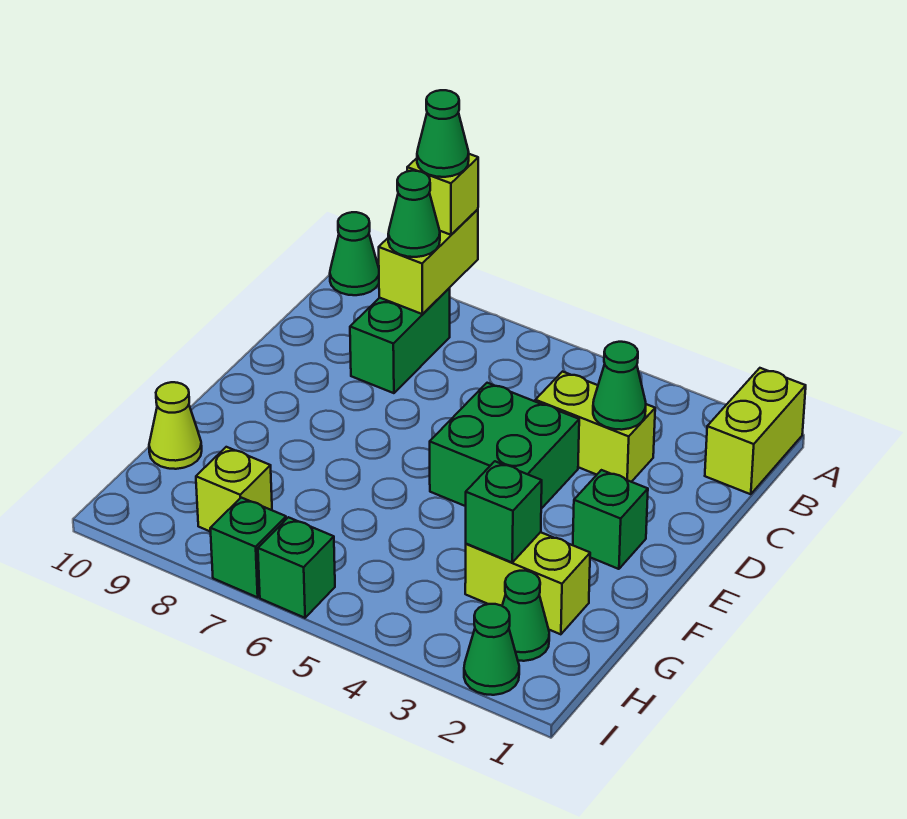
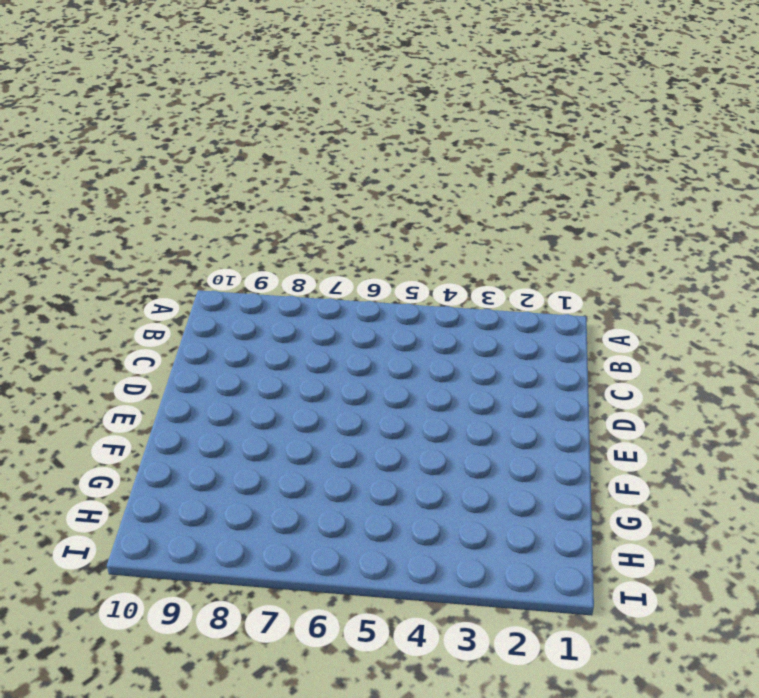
none -> lime brick A1:B1 level 1
none -> green cone A10 level 1
none -> green brick B8:C8 level 1

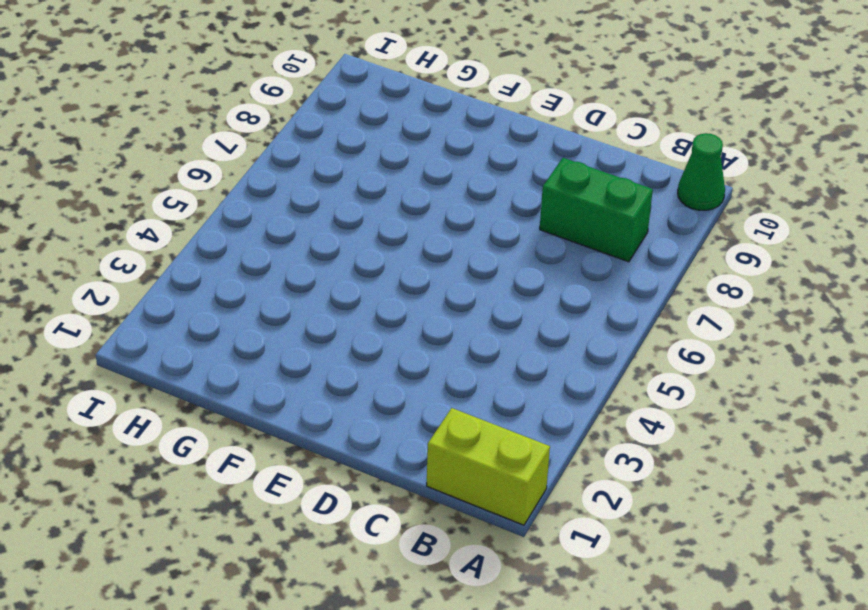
none -> lime brick C3:C4 level 1
none -> green brick D4:E5 level 1
none -> green brick E2 level 1

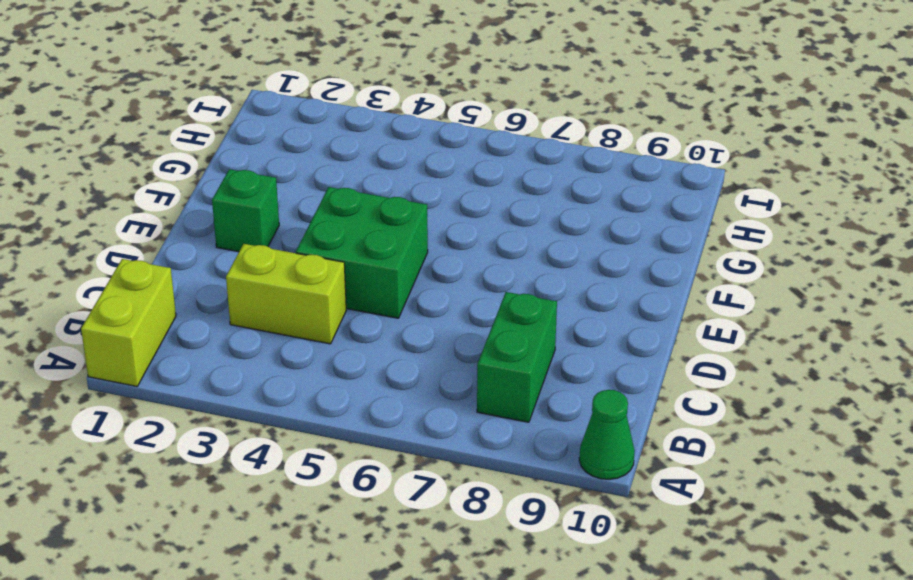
none -> lime brick G2:G3 level 1
none -> lime cone G10 level 1
none -> green cone H2 level 1

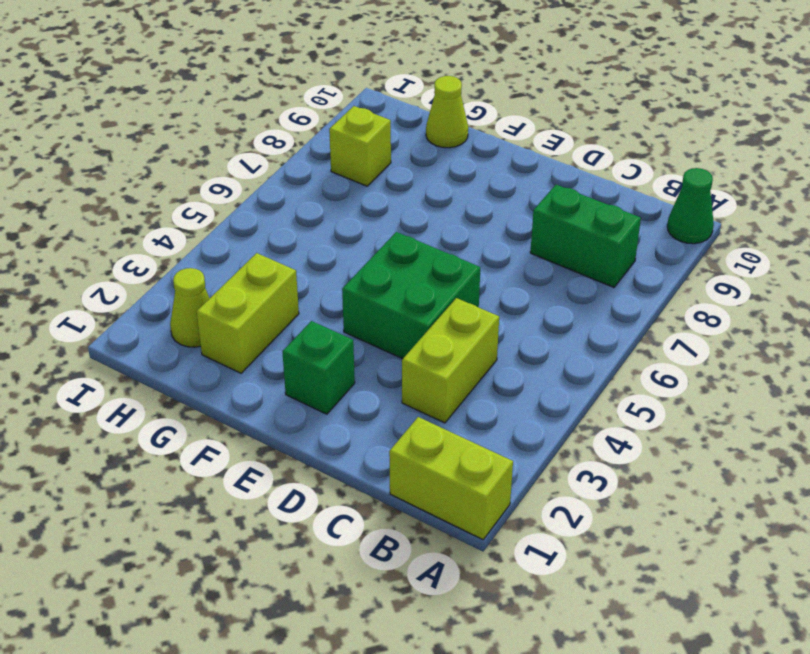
lime cone H2 level 1 -> green cone H2 level 1
none -> green cone I2 level 1
none -> green brick I6 level 1
none -> green brick I7 level 1

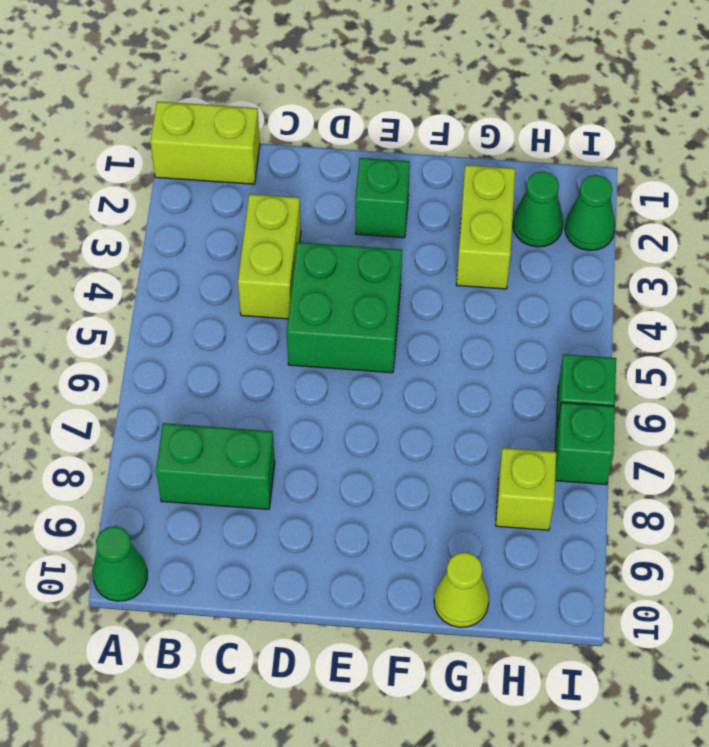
none -> lime brick A8:B8 level 2
none -> green cone C3 level 2
none -> green brick G3 level 2

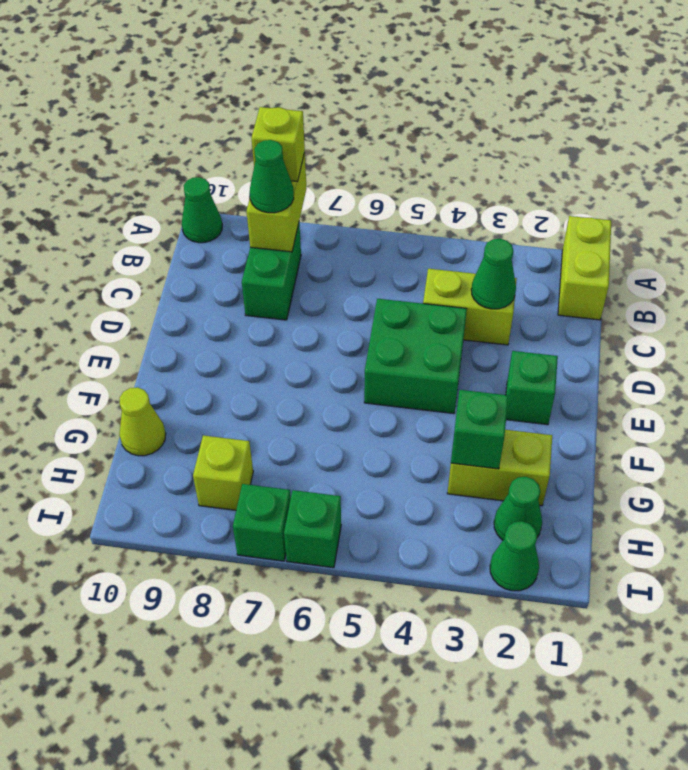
none -> green cone A8 level 4

